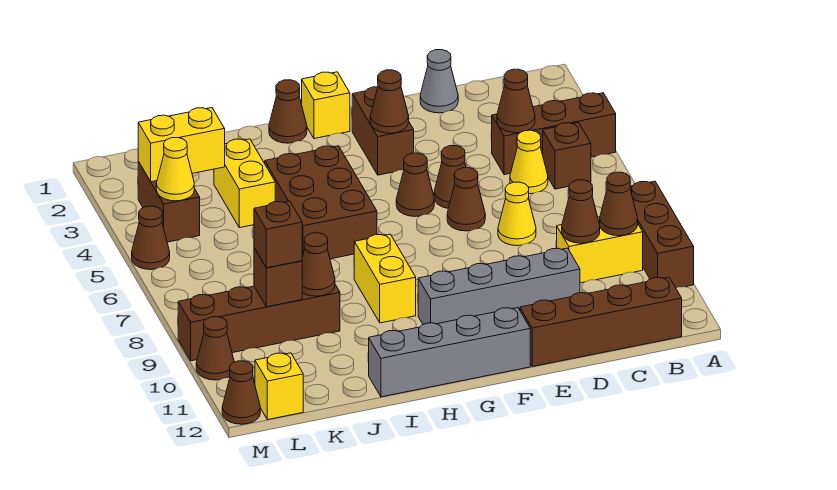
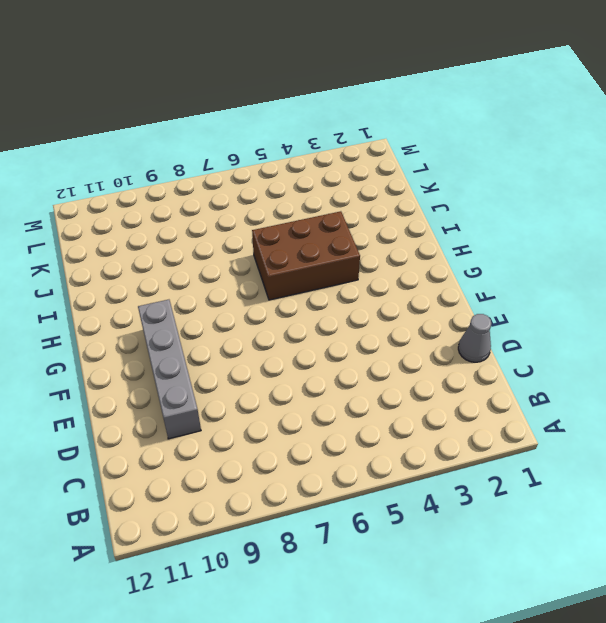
none -> brown brick A4:C4 level 1
none -> brown brick A8:A10 level 1
none -> brown brick B5 level 1
none -> yellow brick B9:C9 level 1

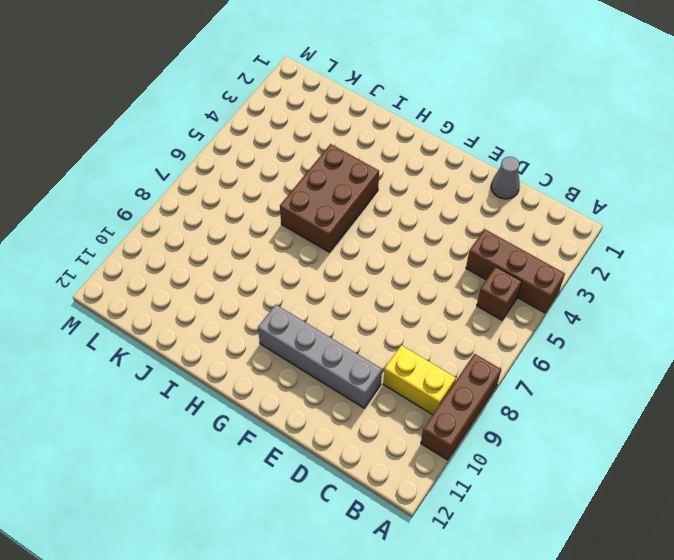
none -> brown brick B12:E12 level 1
none -> yellow cone C5 level 1
none -> yellow cone D7 level 1
none -> brown cone E5 level 1

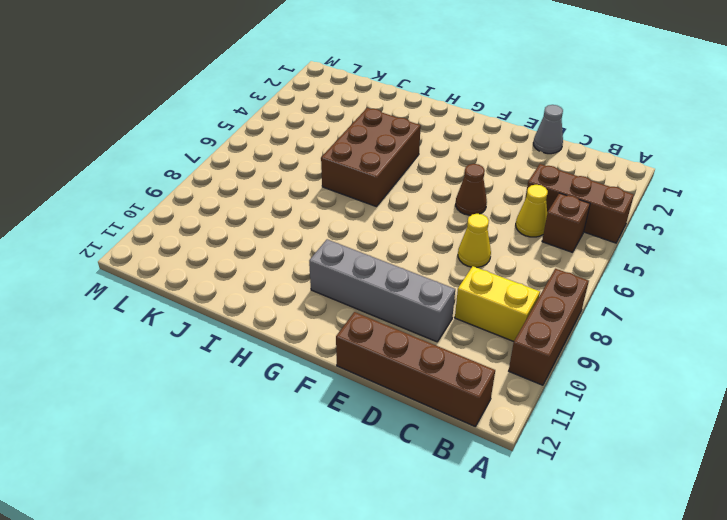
none -> brown cone E6 level 1
none -> brown brick F2:F3 level 1
none -> brown cone F5 level 1
none -> grey brick F12:I12 level 1

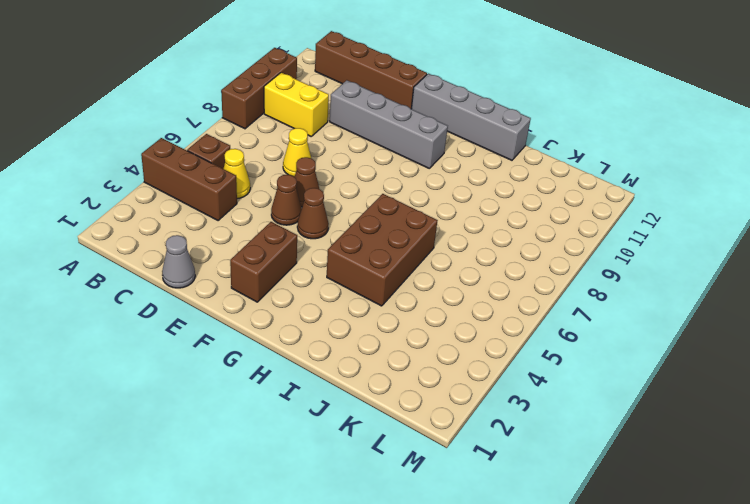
none -> yellow brick G1 level 1
none -> brown cone H1 level 1
none -> yellow brick H8:H9 level 1
none -> yellow brick J3:J4 level 1

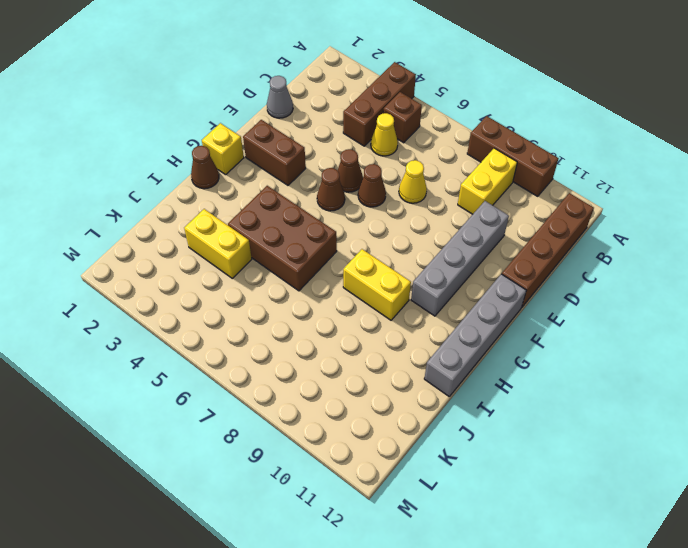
none -> brown brick J9:M9 level 1
none -> brown brick L3:L4 level 1
none -> yellow brick L12 level 1
none -> brown cone M5 level 1

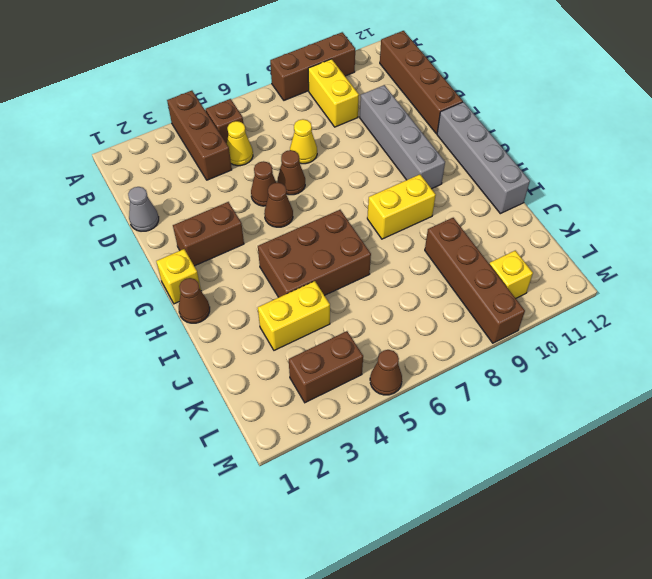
yellow brick L10 level 1 -> yellow brick L12 level 1
none -> brown cone M10 level 1
none -> brown cone M12 level 1
none -> brown cone B9 level 2
none -> brown cone C4 level 2

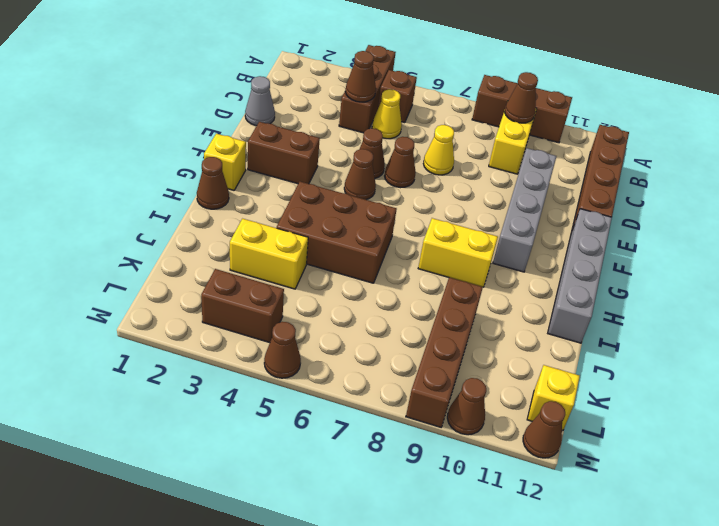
none -> brown cone C9 level 2
none -> brown cone F3 level 2
none -> brown cone J9 level 2
none -> yellow brick K3:L3 level 2

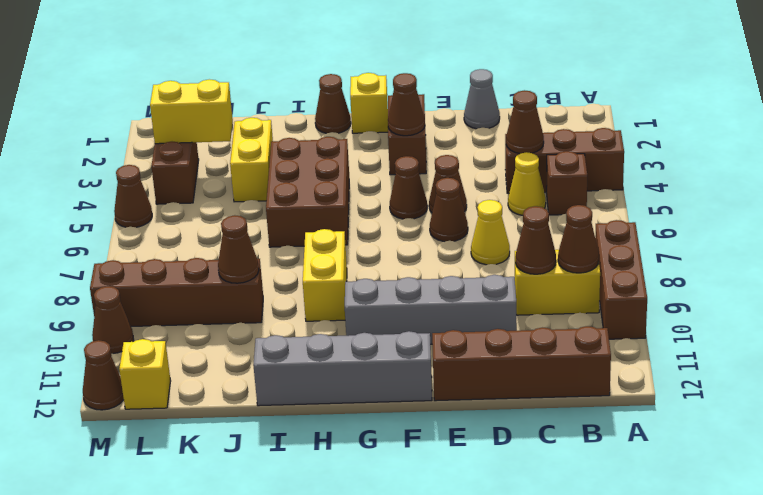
none -> brown brick K9 level 2
none -> yellow cone L4 level 2
none -> brown brick K9 level 3

